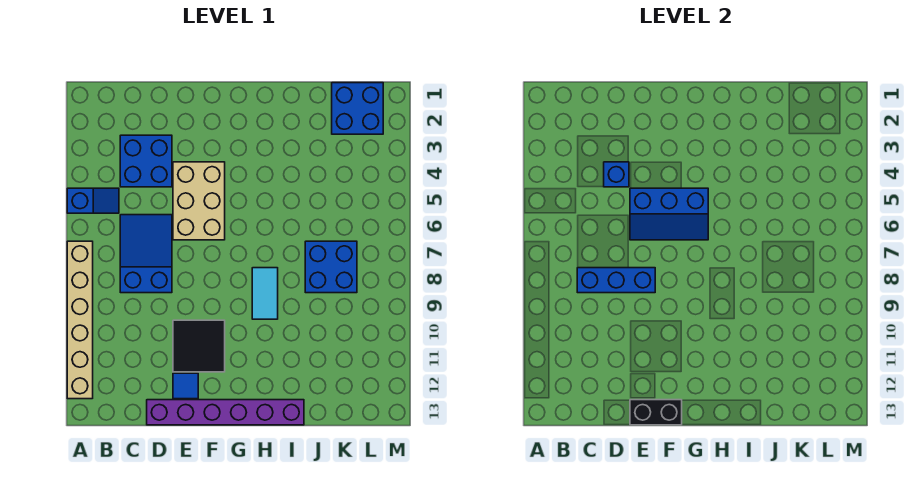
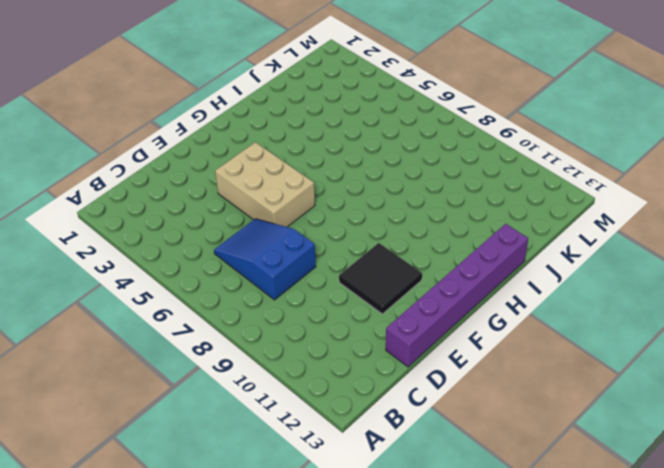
none -> blue slope A5:B5 level 1 top A
none -> tan brick A7:A12 level 1
none -> blue brick C3:D4 level 1

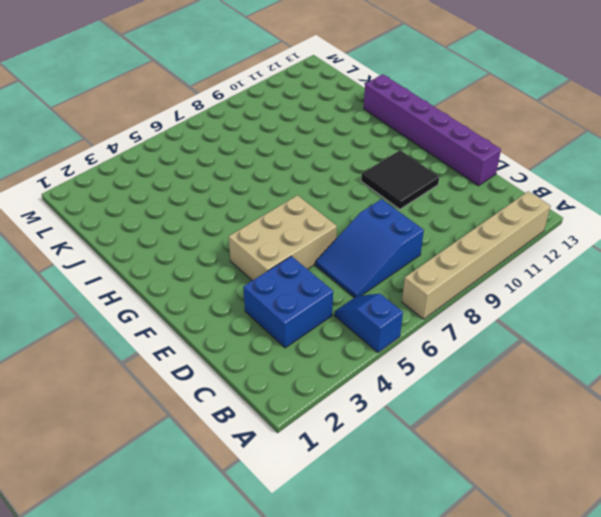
none -> blue tile E12 level 1
none -> cyan tile H8:H9 level 1
none -> blue brick J7:K8 level 1

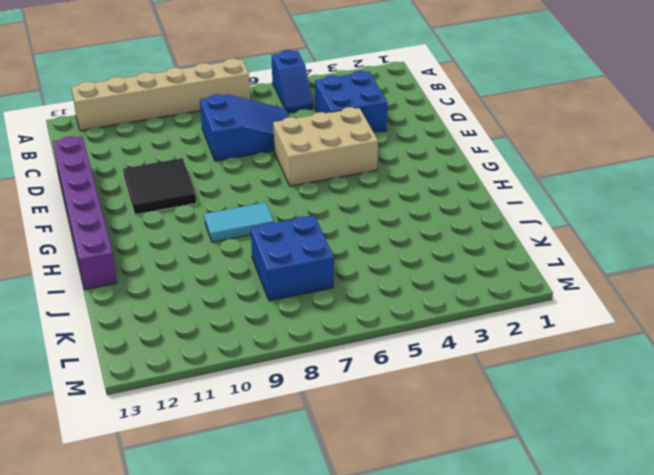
none -> blue tile E12 level 1
none -> blue brick K1:L2 level 1
none -> blue brick C8:E8 level 2

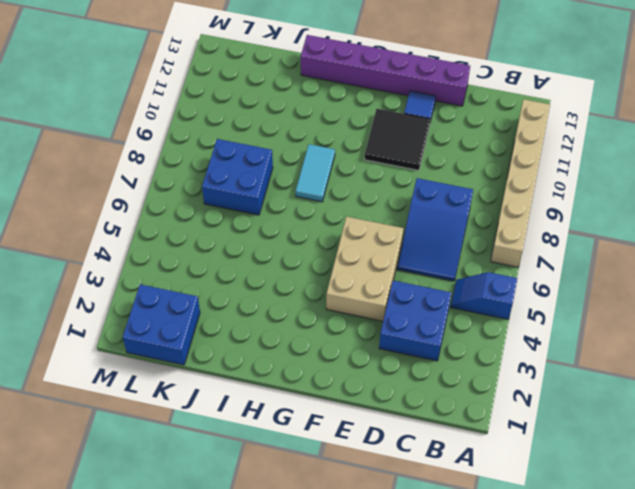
none -> blue brick C8:E8 level 2
none -> blue brick D4 level 2
none -> blue slope E5:G6 level 2 top 5

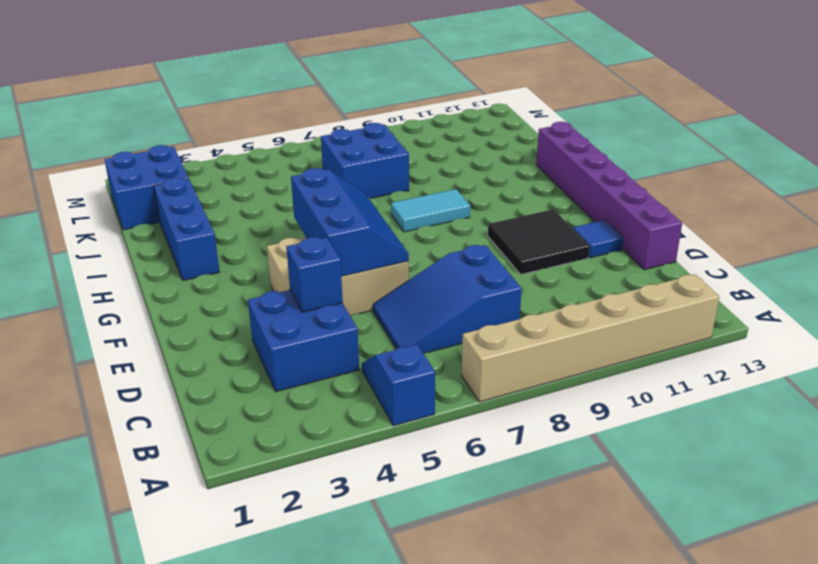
blue brick H2:J2 level 1 -> blue brick C8:E8 level 2
none -> black brick E13:F13 level 2

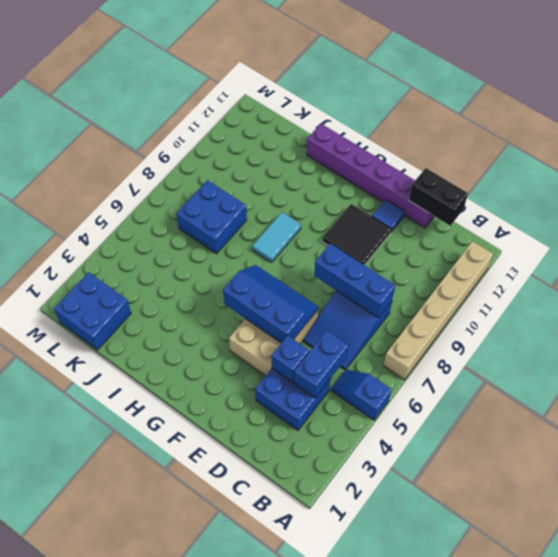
blue brick C4:C5 level 2 -> none
black brick C13:D13 level 2 -> black brick E13:F13 level 2

